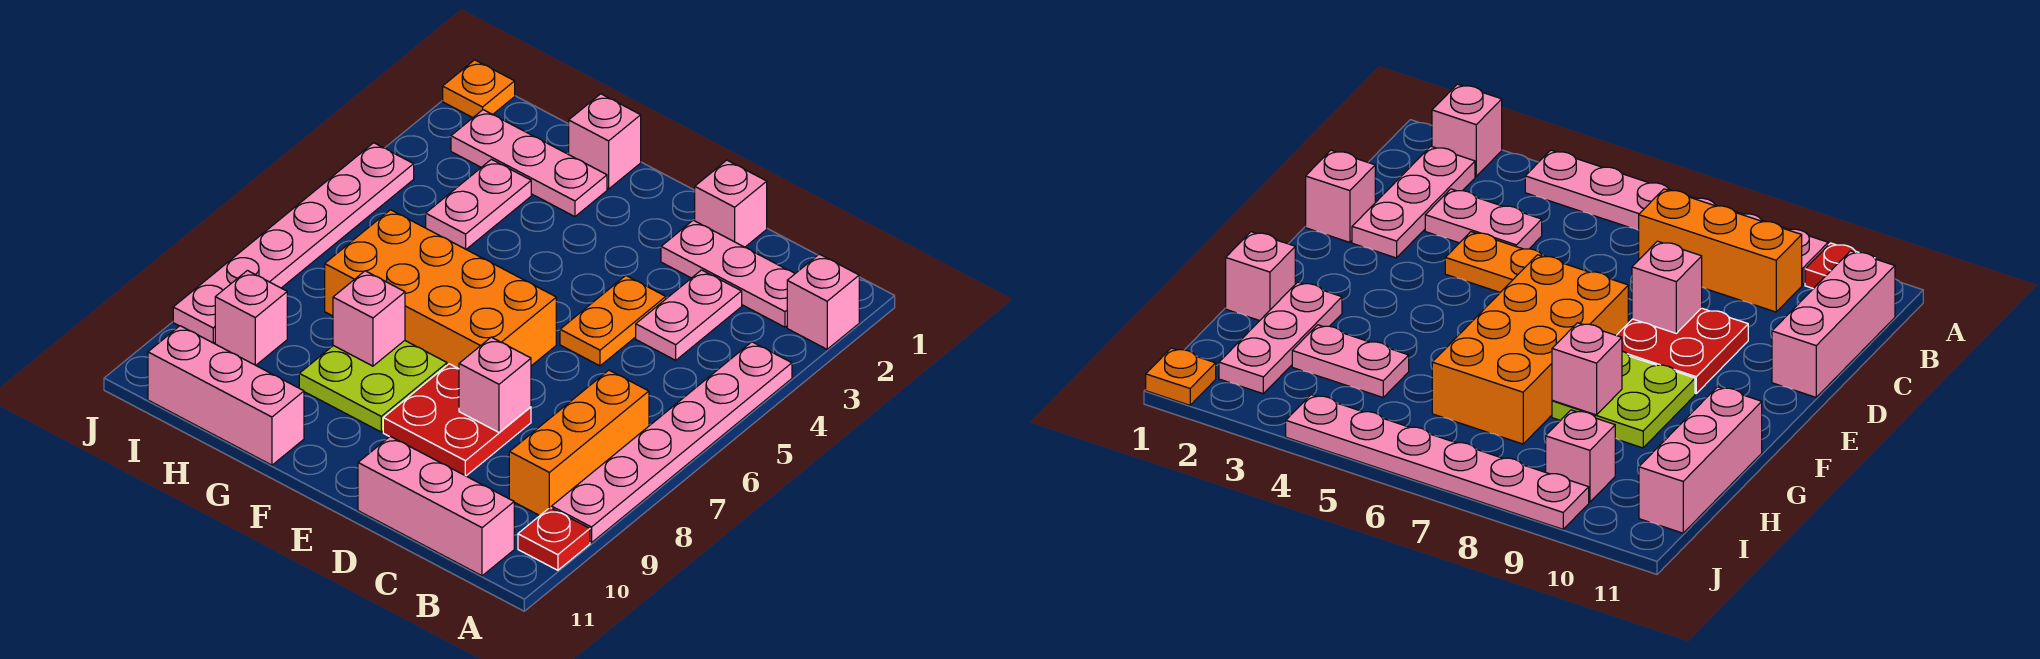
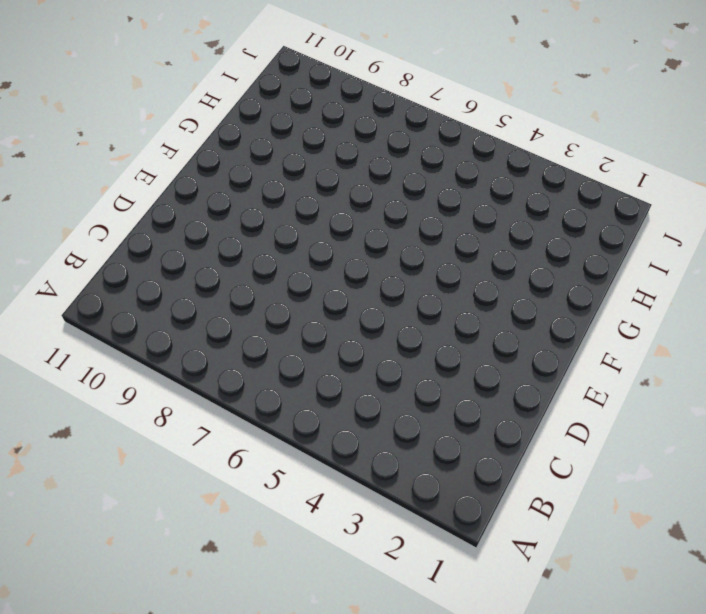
none -> pink brick A2 level 1
none -> pink plate A4:A9 level 1
none -> red plate A10 level 1

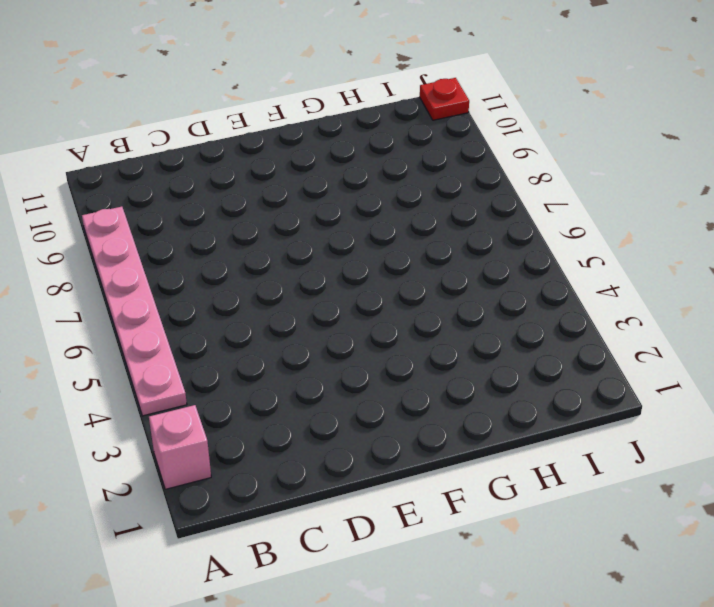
red plate J11 level 1 -> red plate A10 level 1
none -> pink plate B2:D2 level 1
none -> orange brick B7:B9 level 1
none -> pink brick B11:D11 level 1

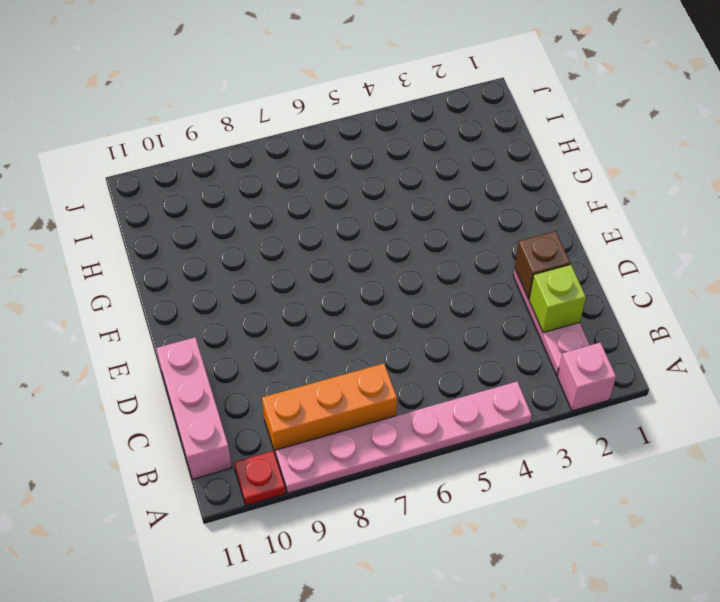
lime brick C2 level 2 -> none
brown brick D2 level 2 -> none
none -> pink plate C3:C4 level 1
none -> pink brick D1 level 1
none -> orange plate D4:D5 level 1

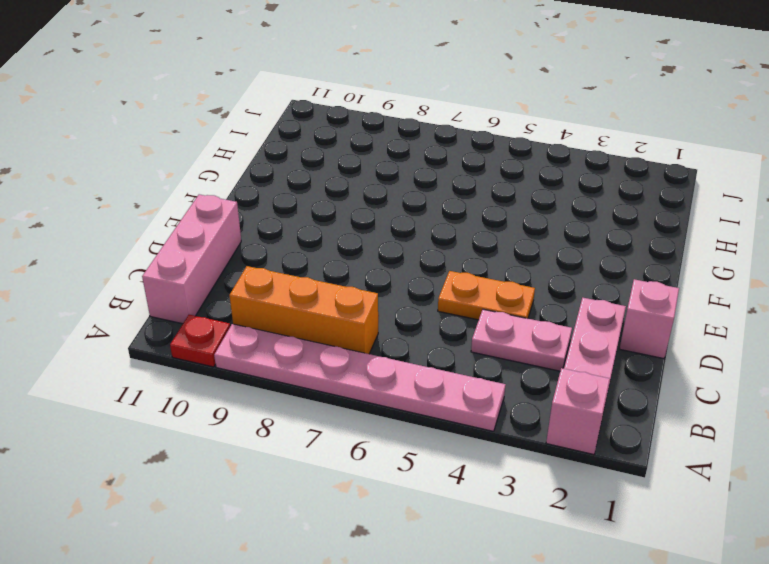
none -> red plate D8:E9 level 1
none -> orange brick E6:H7 level 1
none -> lime plate F8:G9 level 1

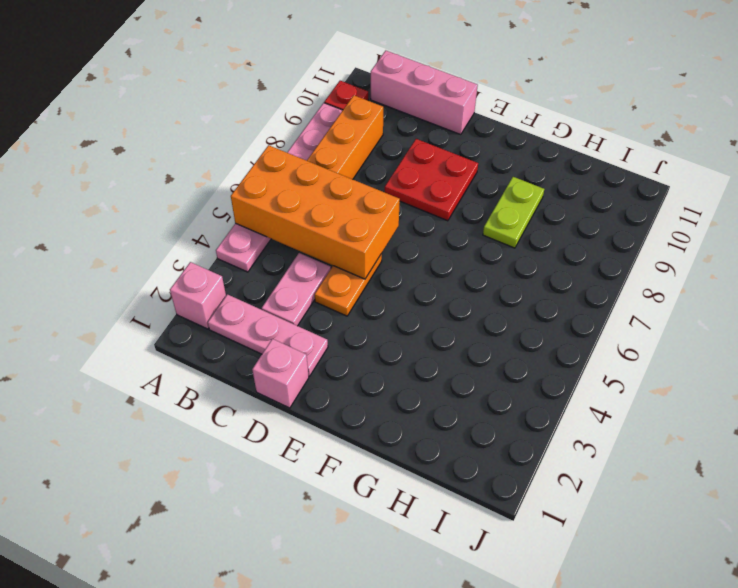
orange brick A5:D6 level 2 -> orange brick E6:H7 level 1
lime plate G8:G9 level 1 -> lime plate F8:G9 level 1
none -> pink brick G1 level 1
none -> pink plate G2:I2 level 1
none -> pink brick G11:I11 level 1

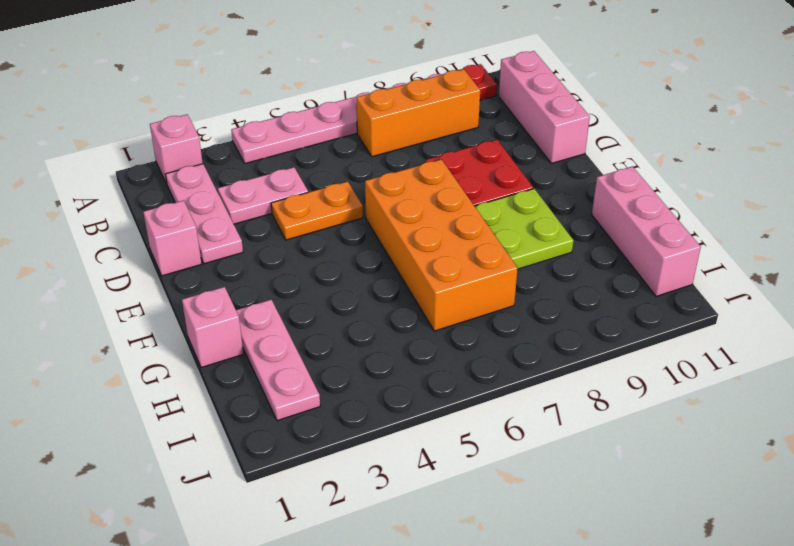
none -> pink plate H3:H4 level 1
none -> pink brick I9 level 1
none -> orange plate J1 level 1

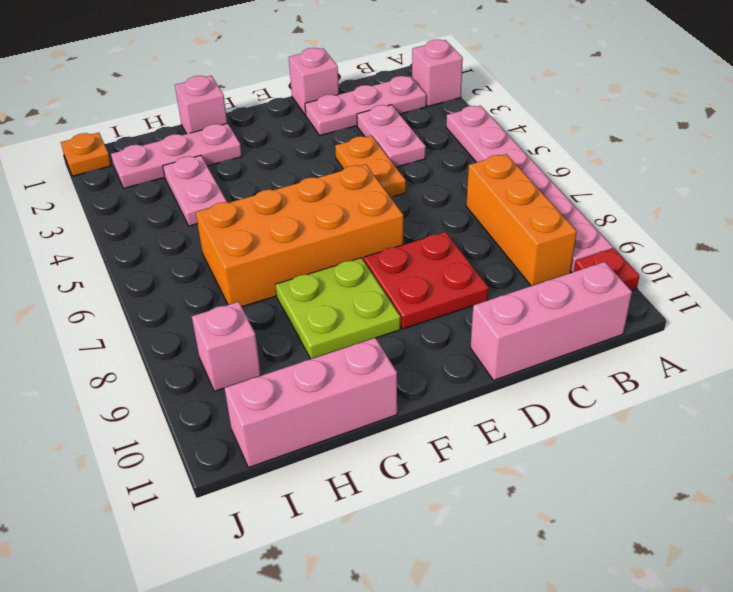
none -> pink plate J4:J9 level 1
none -> pink brick D8 level 2
none -> pink brick G8 level 2

